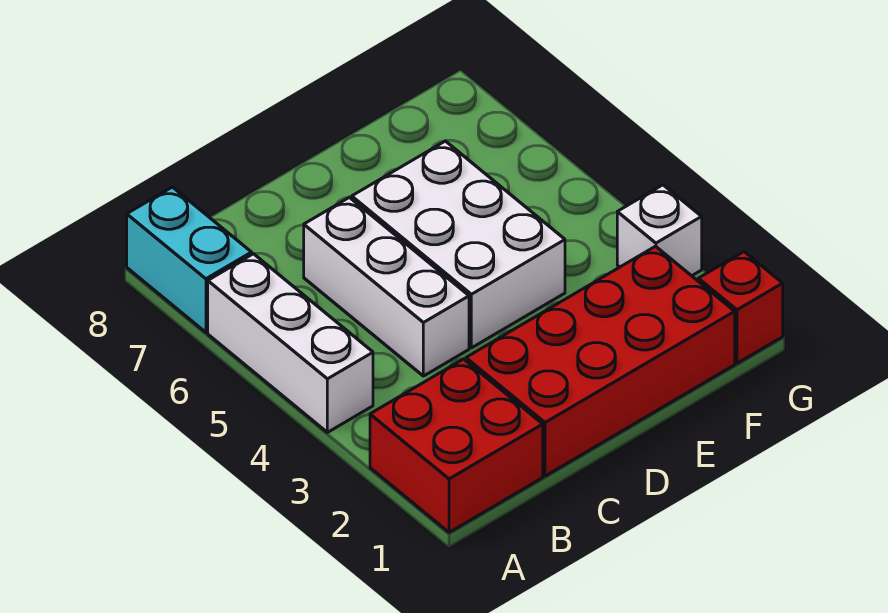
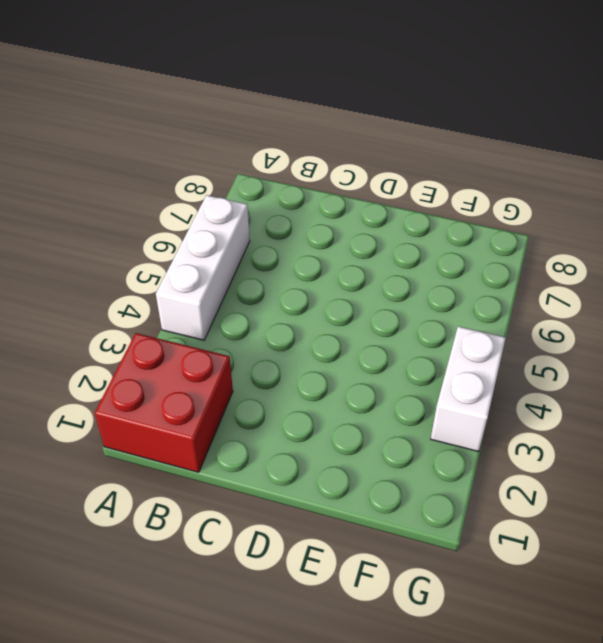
white brick G3:G4 level 1 -> white brick G3 level 1
none -> cyan brick A7:A8 level 1
none -> red brick C1:F2 level 1

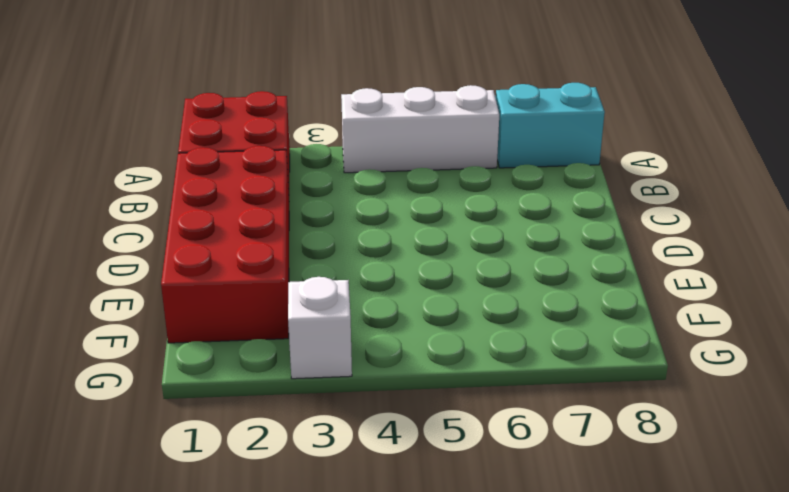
none -> white brick C4:C6 level 1
none -> white brick D4:E6 level 1

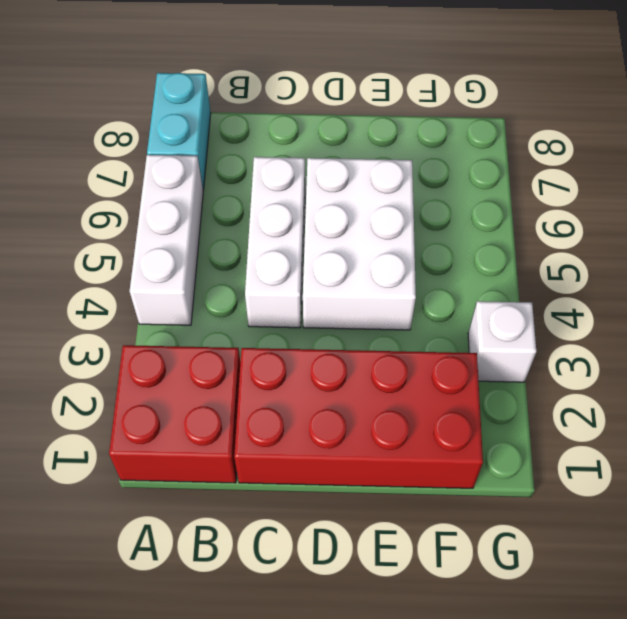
none -> red brick G1 level 1

